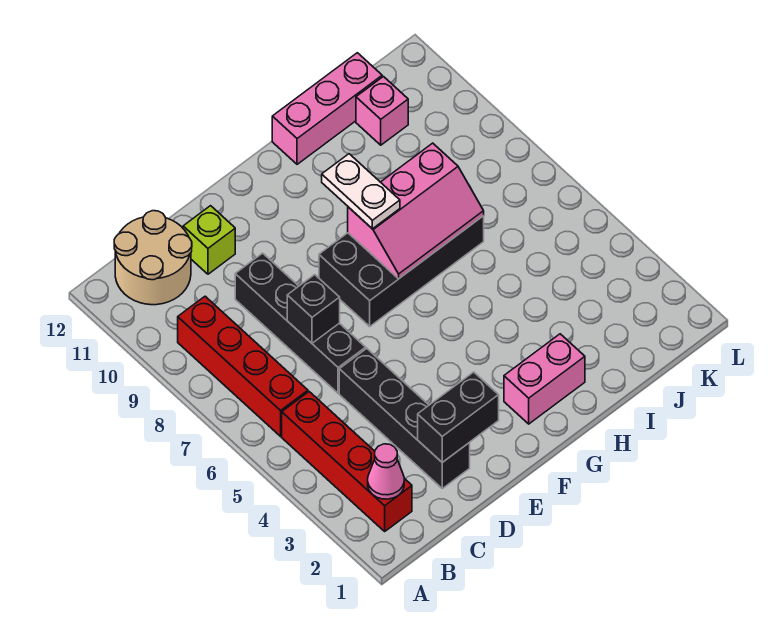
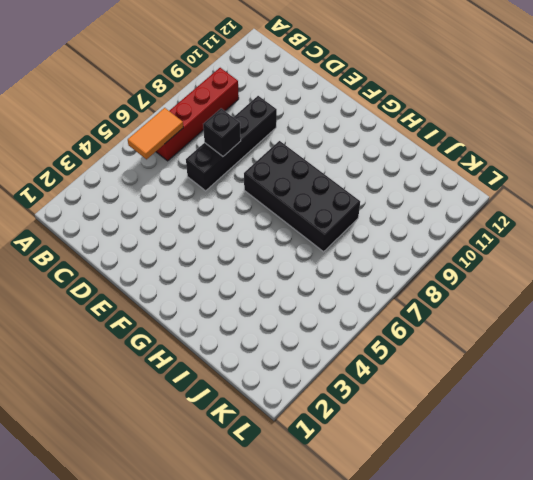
orange tile B5:B6 level 2 -> none
none -> red brick B2:B5 level 1
none -> tan round brick B11:C12 level 1
none -> black brick D2:D5 level 1

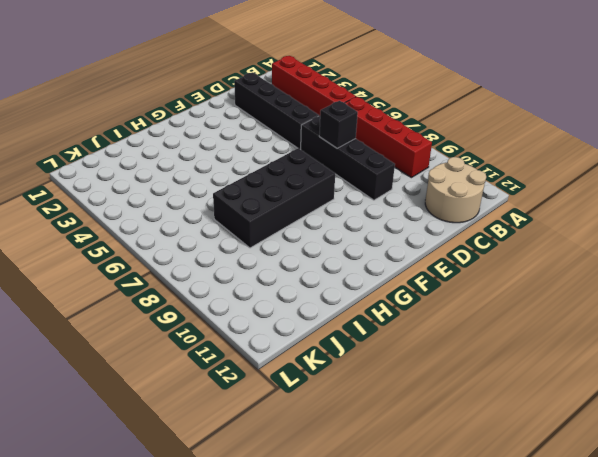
none -> lime brick D11 level 1
none -> pink brick G2:H2 level 1
none -> pink brick H12:J12 level 1

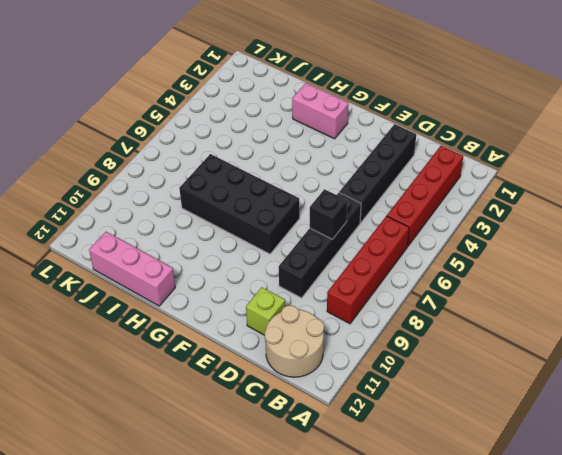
none -> pink brick J11 level 1
none -> pink cone B2 level 2
none -> black brick D2:E2 level 2

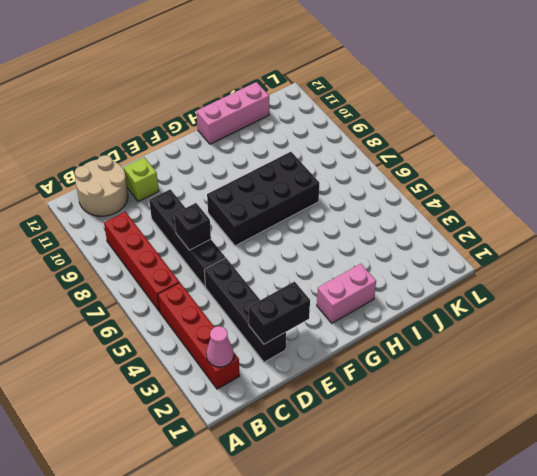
none -> pink brick J11 level 1
none -> pink slope G7:I8 level 2 top 8
none -> white plate G8:G9 level 3

